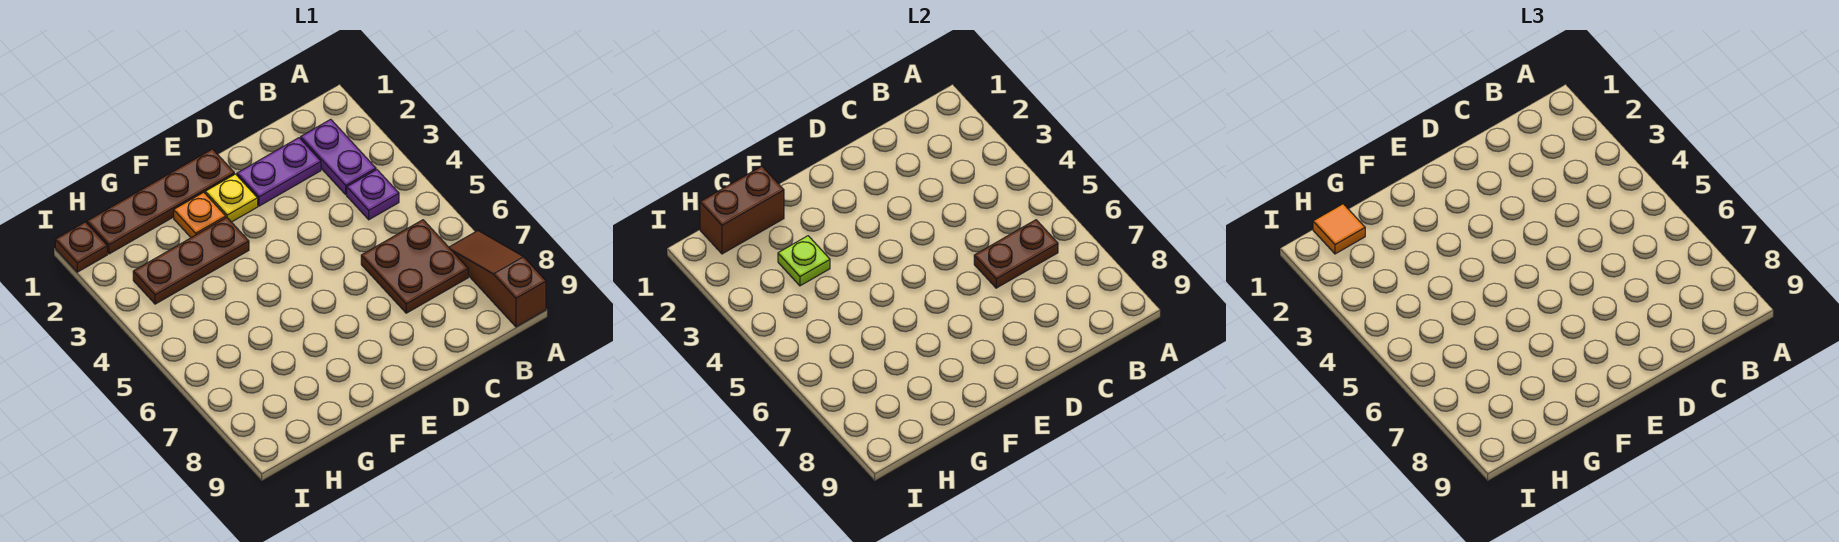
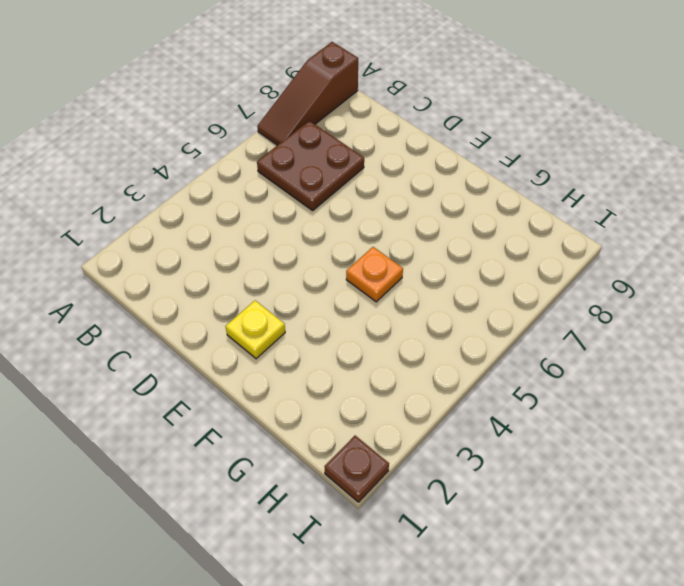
orange plate F5 level 1 -> orange plate F2 level 1
none -> purple plate B2:B3 level 1
none -> purple plate B4 level 1
none -> purple plate C2:D2 level 1

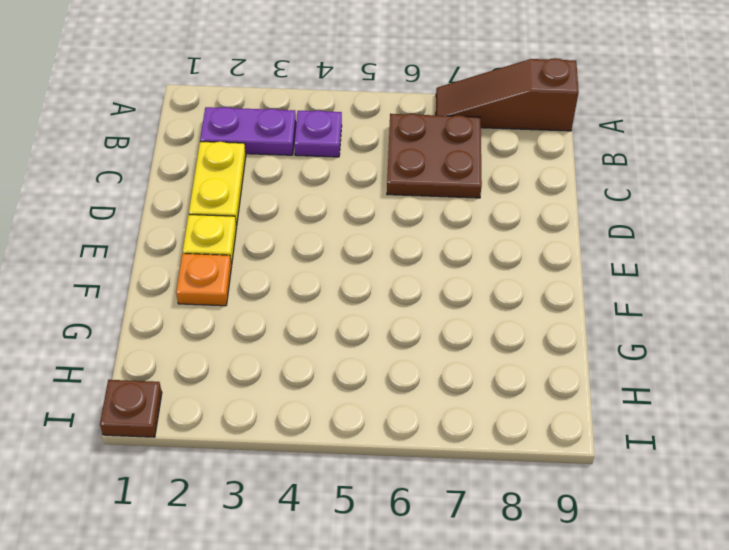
yellow plate C2:D2 level 1 -> purple plate C2:D2 level 1
none -> brown plate E1:H1 level 1
none -> brown plate F3:H3 level 1
none -> brown plate B6:C6 level 2

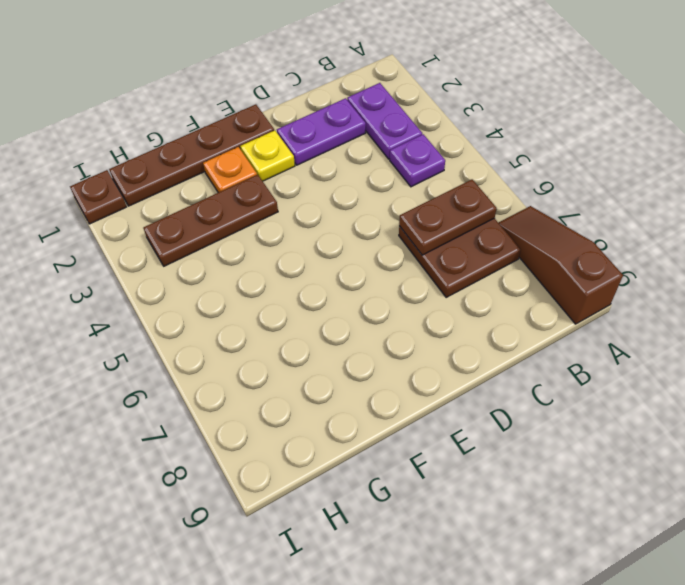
none -> brown brick G1:H1 level 2
none -> lime plate G3 level 2
none -> orange tile H1 level 3

